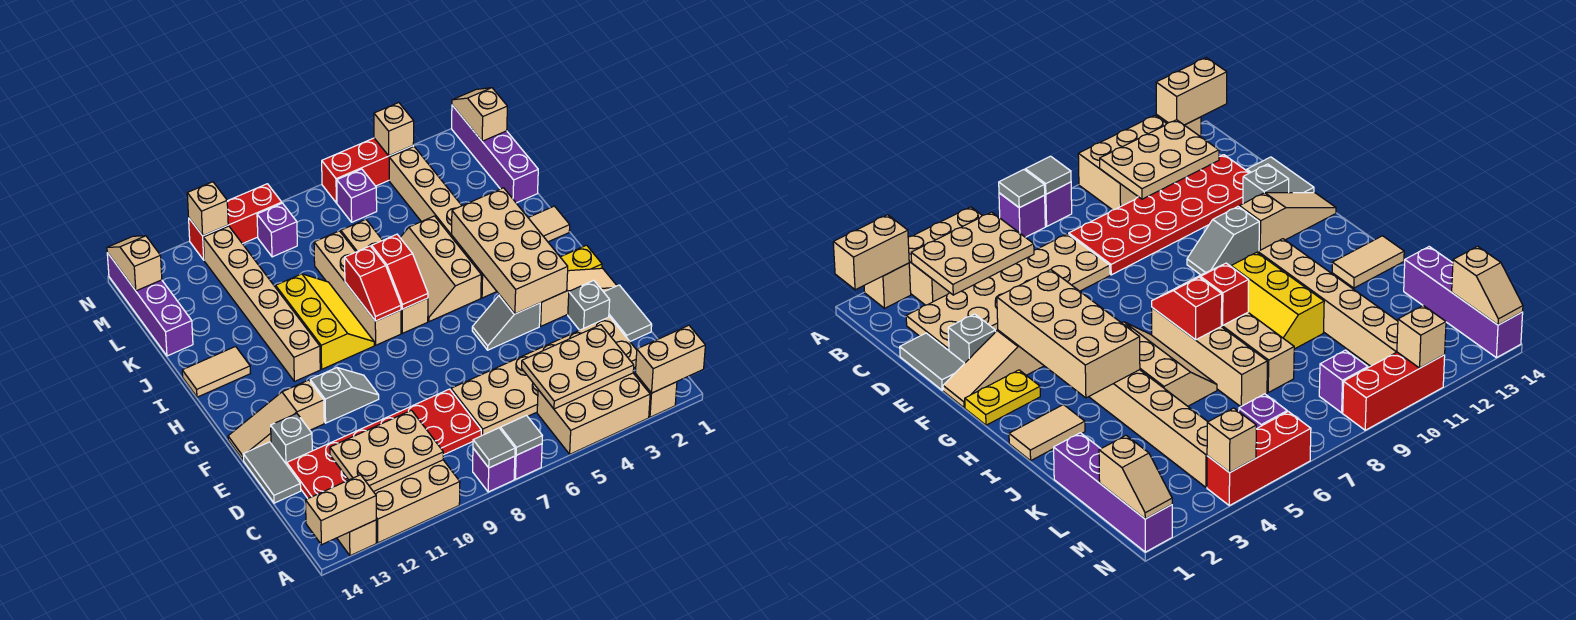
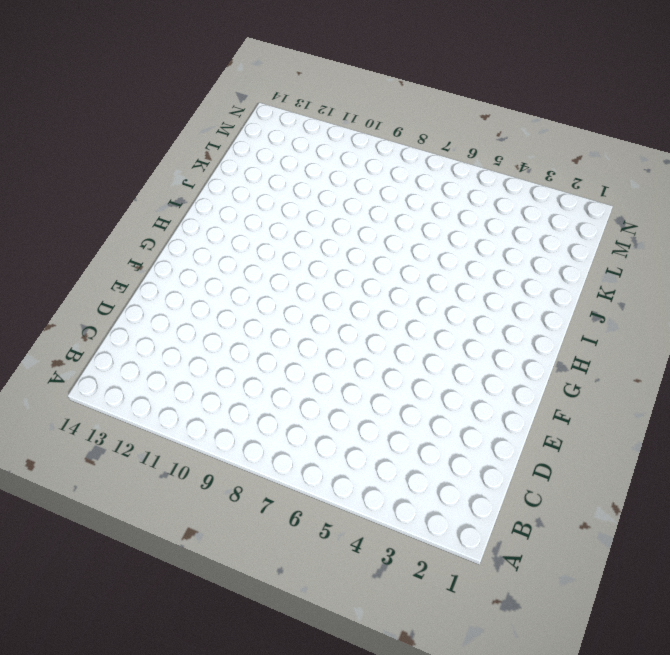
none -> tan brick A2 level 1
none -> tan brick A3:B5 level 1
none -> purple brick A7 level 1
none -> purple brick A8 level 1

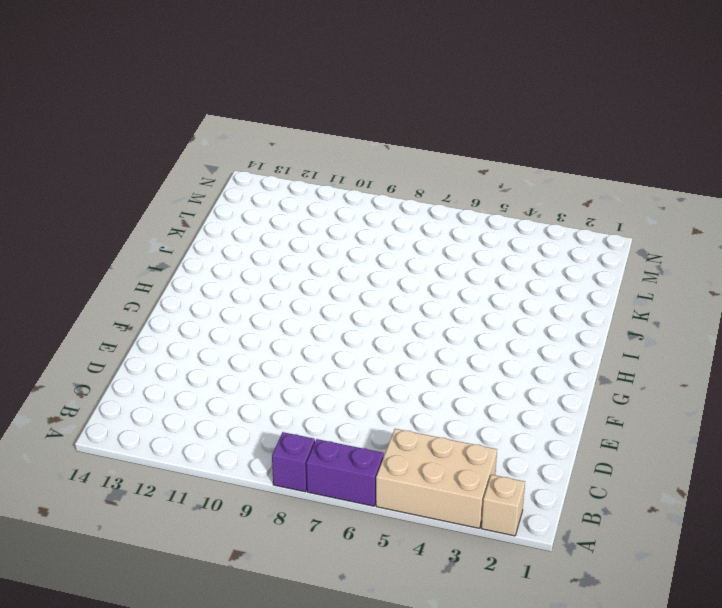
purple brick A6:A7 level 1 -> purple brick A7 level 1
none -> tan brick A10:B12 level 1
none -> tan brick A13 level 1
none -> tan plate C2:D7 level 1
none -> red plate C8:D13 level 1

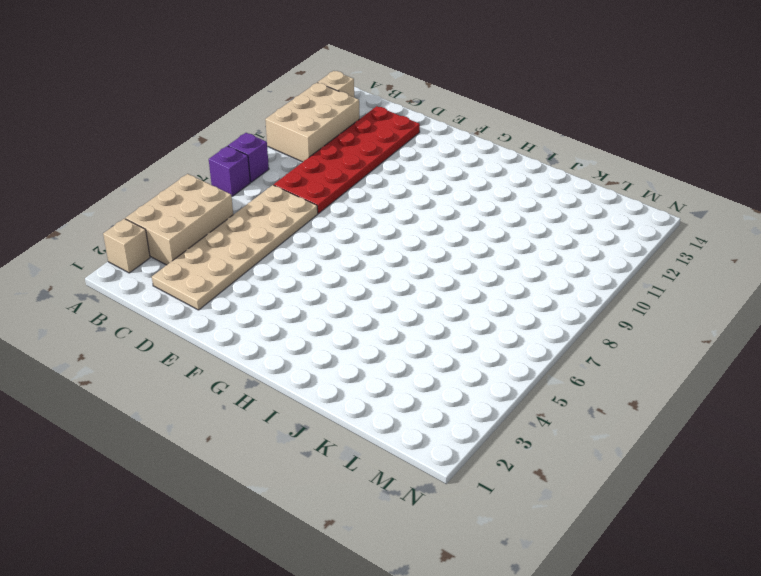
none -> grey tile D1:E1 level 1
none -> grey tile D14:E14 level 1
none -> grey brick E2 level 1
none -> grey brick E13 level 1

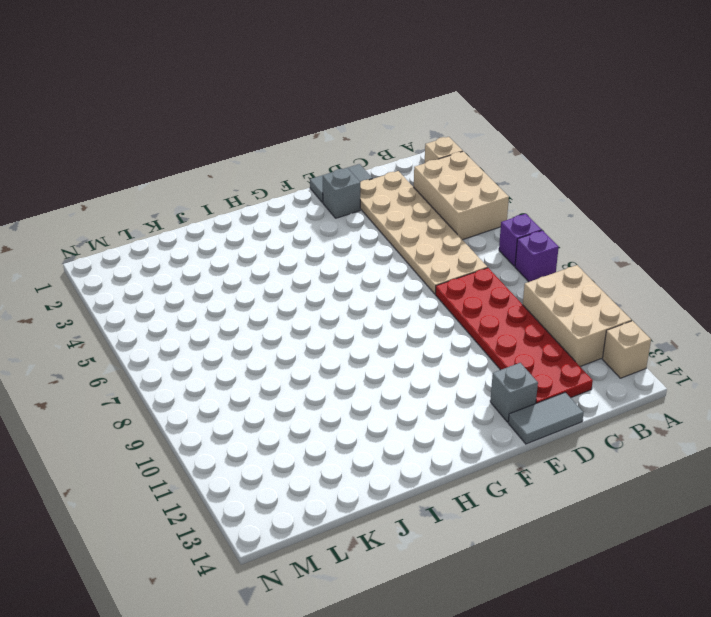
none -> tan slope F1:F3 level 1 top 3
none -> grey slope F4:F5 level 1 top 4
none -> grey slope F10:F11 level 1 top 11
none -> tan slope F12:F14 level 1 top 12

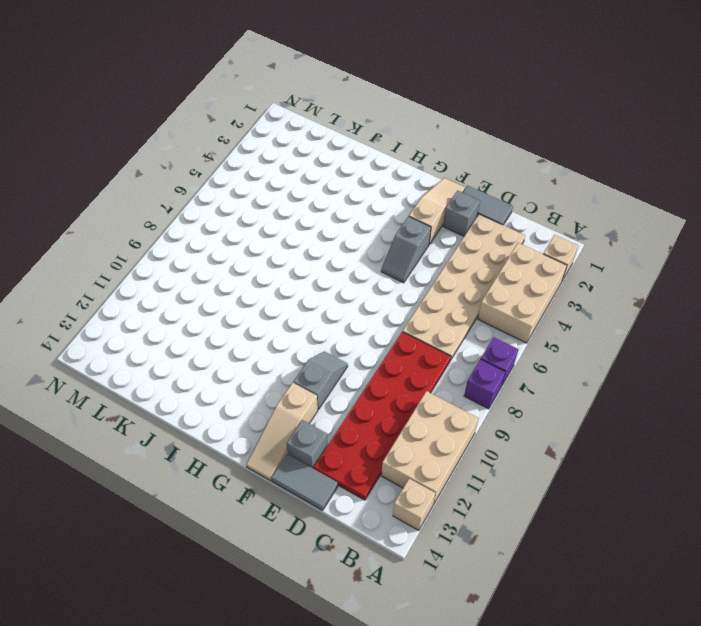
none -> yellow plate G1:G2 level 1
none -> tan brick H4:M4 level 1
none -> tan slope H5:J6 level 1 top 5
none -> tan brick H7:K7 level 1

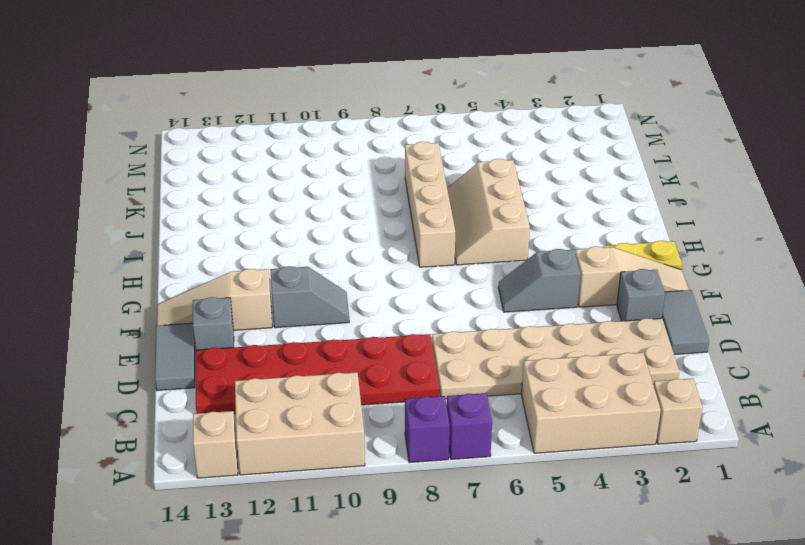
none -> tan brick H4:M4 level 1
none -> tan brick H8:K8 level 1
none -> yellow slope H9:J10 level 1 top 10
none -> tan brick H11:M11 level 1

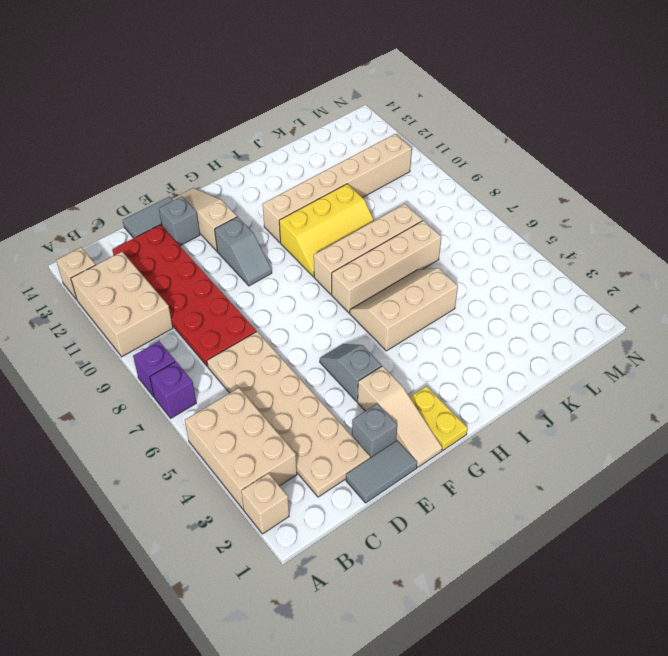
none -> tan brick H4:M4 level 1
none -> tan tile I1:I2 level 1
none -> tan tile I13:I14 level 1
none -> purple brick K1:N1 level 1

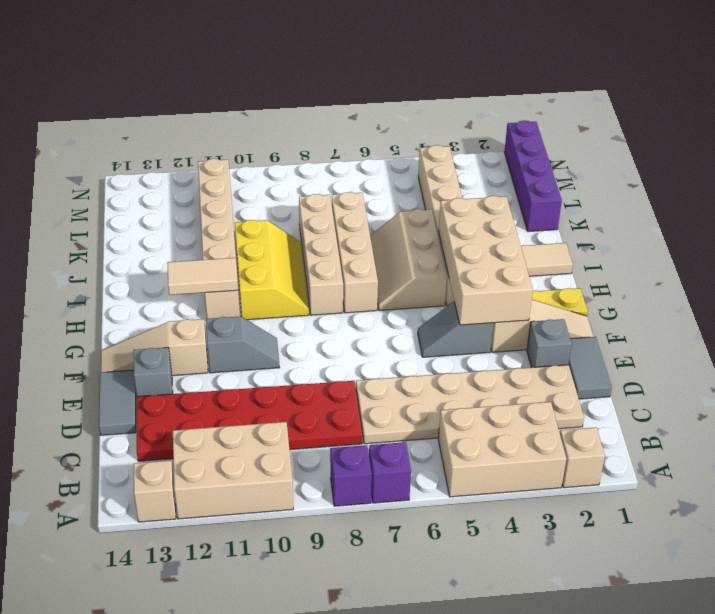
tan tile H11:H12 level 2 -> tan tile I13:I14 level 1
none -> purple brick K14:N14 level 1
none -> purple brick M6 level 1
none -> purple brick M9 level 1
none -> red brick N4:N6 level 1

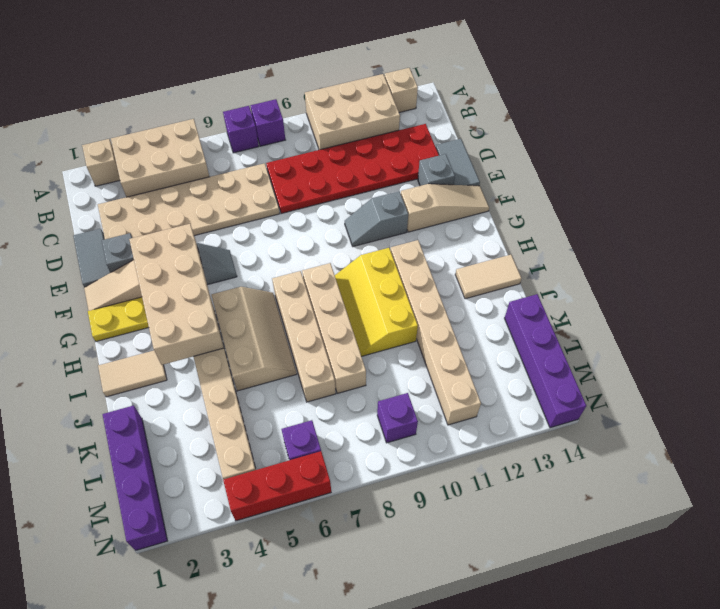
none -> red brick N9:N11 level 1
none -> tan brick A1:A2 level 2
none -> grey tile A7 level 2
none -> grey tile A8 level 2

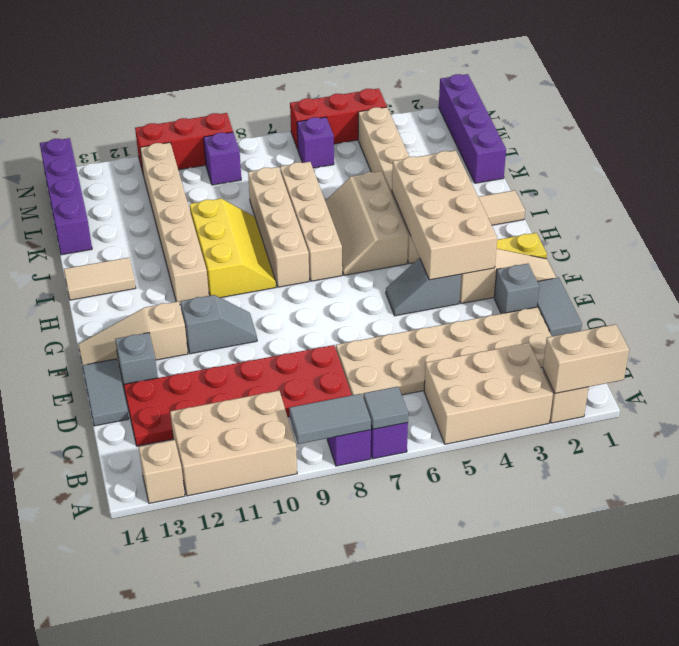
grey tile A8:A9 level 2 -> grey tile A8 level 2
none -> tan brick A13:A14 level 2
none -> tan plate B3:C5 level 2
none -> tan plate B10:C12 level 2
none -> red slope H7:I7 level 2 top I

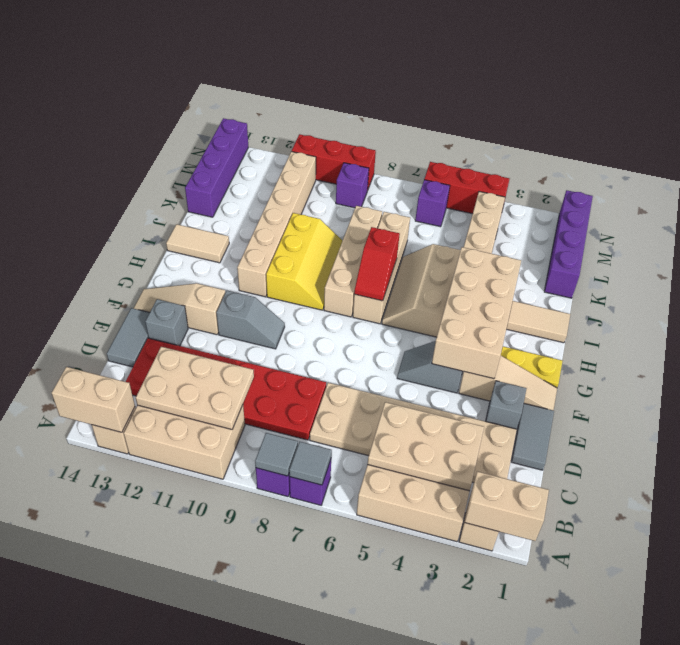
none -> red slope H8:I8 level 2 top I
none -> tan slope M1:N1 level 2 top M
none -> tan slope M14:N14 level 2 top M
none -> tan brick N4 level 2

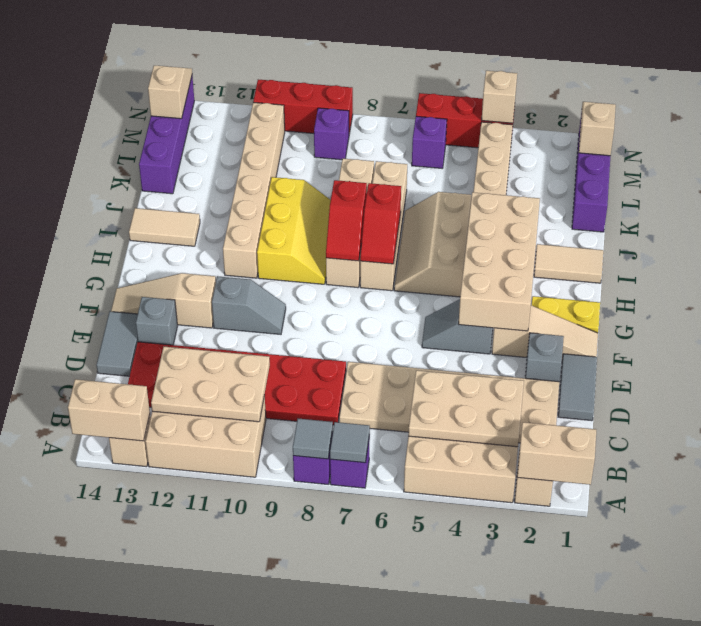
none -> tan brick N11 level 2

